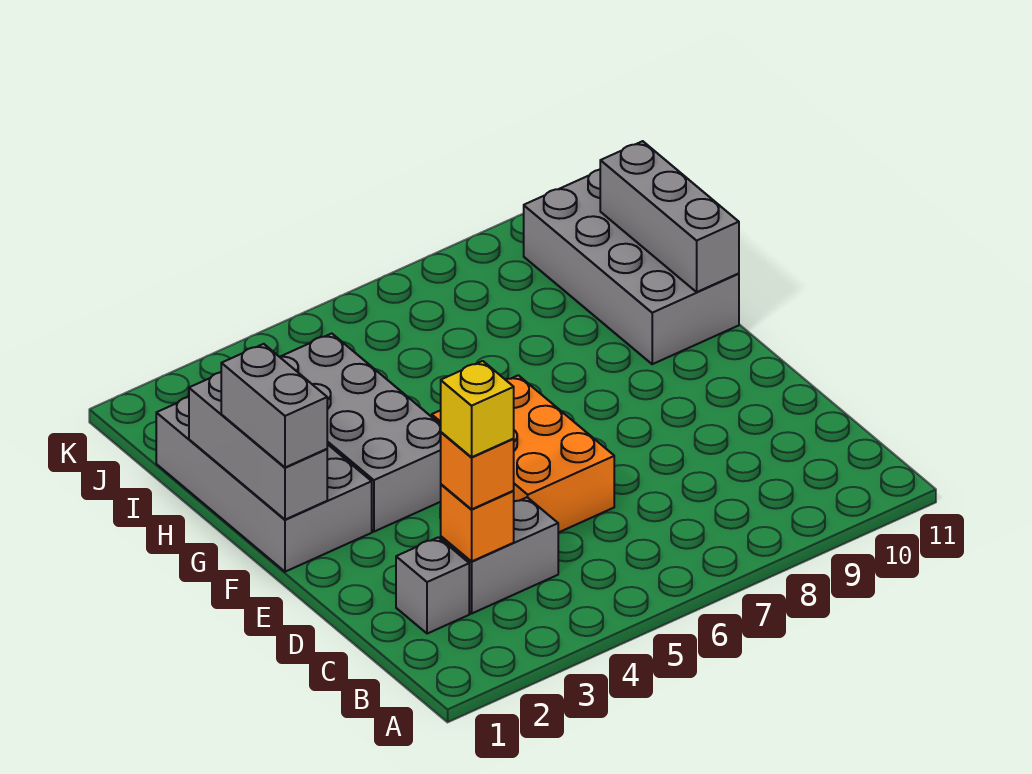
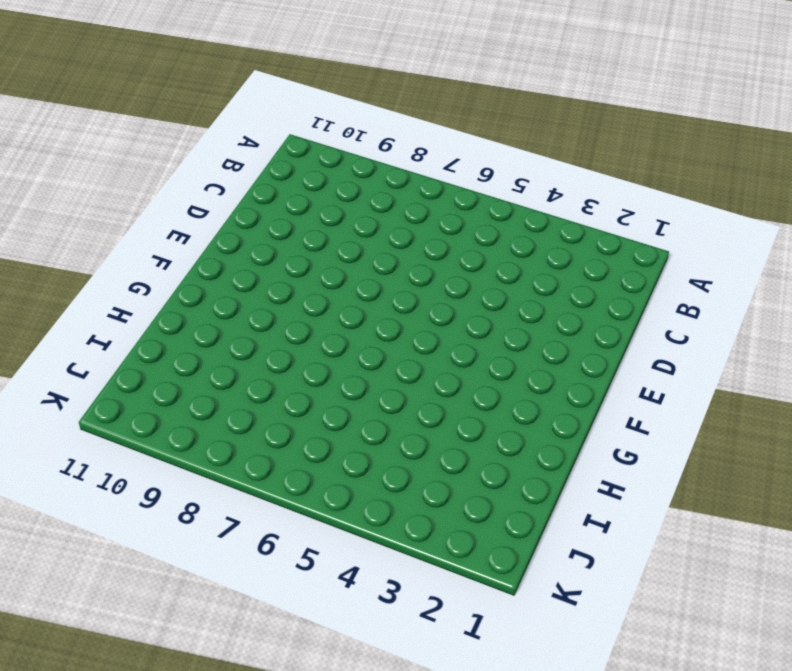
none -> grey brick C2 level 1
none -> grey brick C3:C4 level 1
none -> orange brick D5:F6 level 1

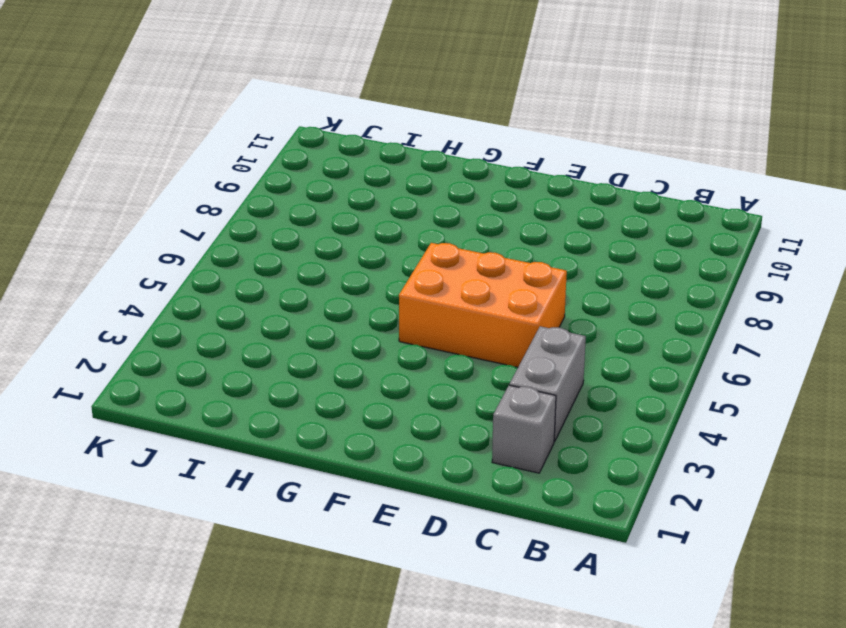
none -> grey brick F1:I2 level 1
none -> grey brick F3:I4 level 1
none -> grey brick G10:J11 level 1

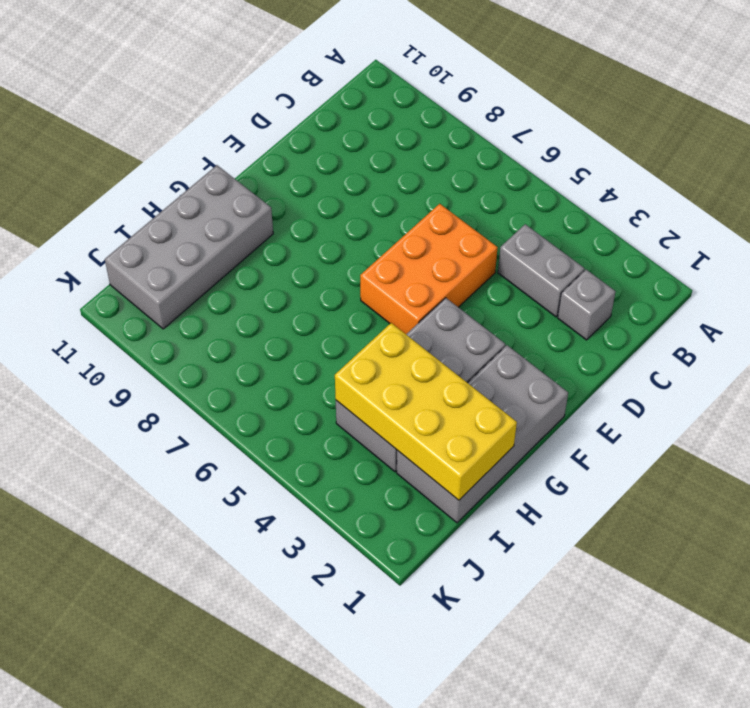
yellow brick H1:I4 level 2 -> grey brick F1:H1 level 2
none -> orange brick C3 level 2
none -> grey brick G11:I11 level 2
none -> orange brick C3 level 3

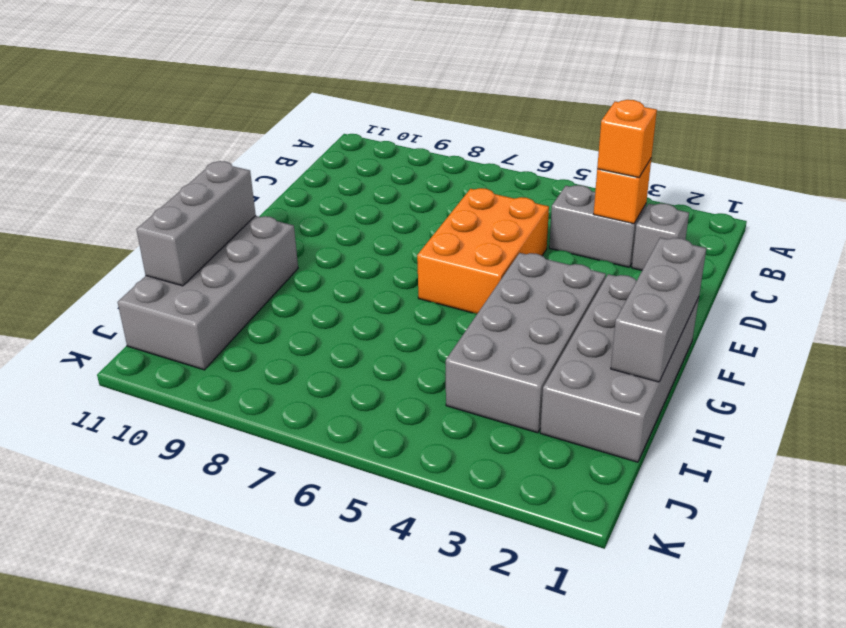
none -> grey brick F1:G1 level 3
none -> yellow brick C3 level 4

